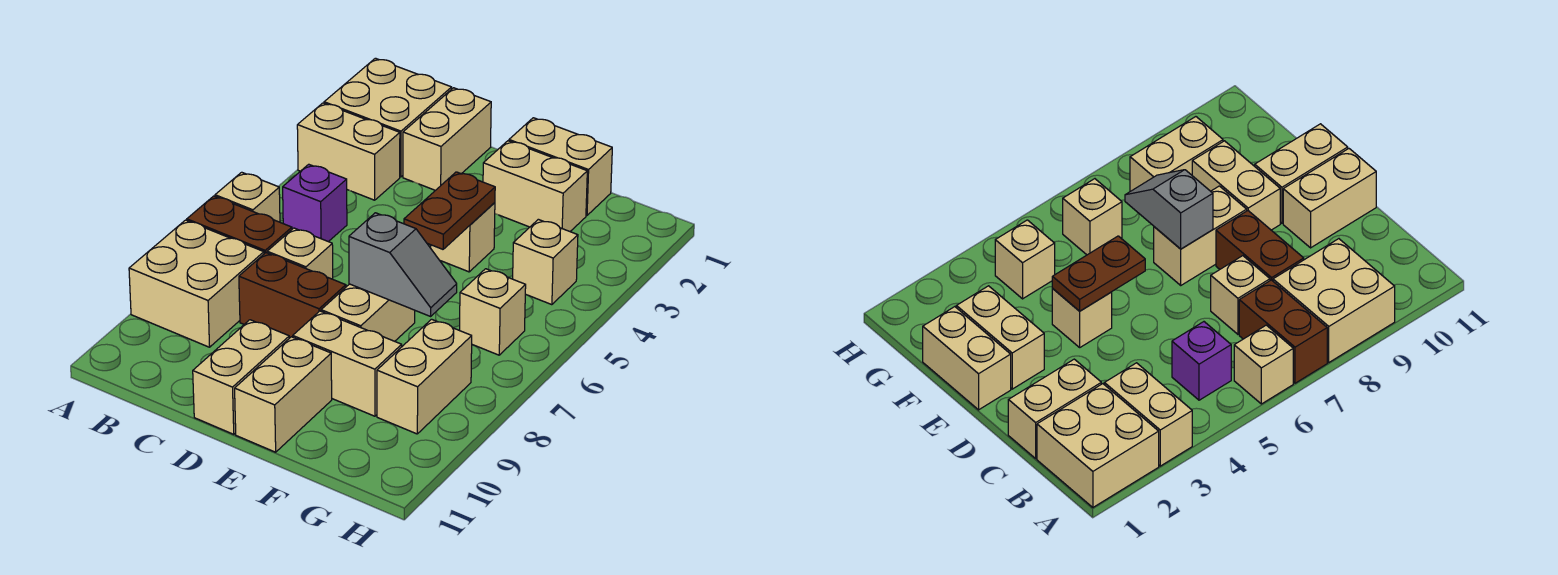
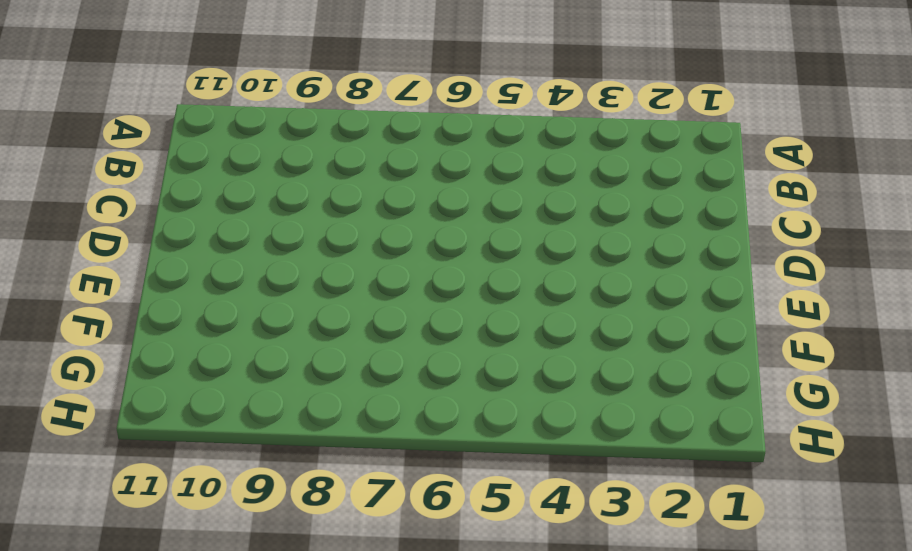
none -> tan brick A1:B2 level 1
none -> tan brick A3:B3 level 1
none -> tan brick A6 level 1

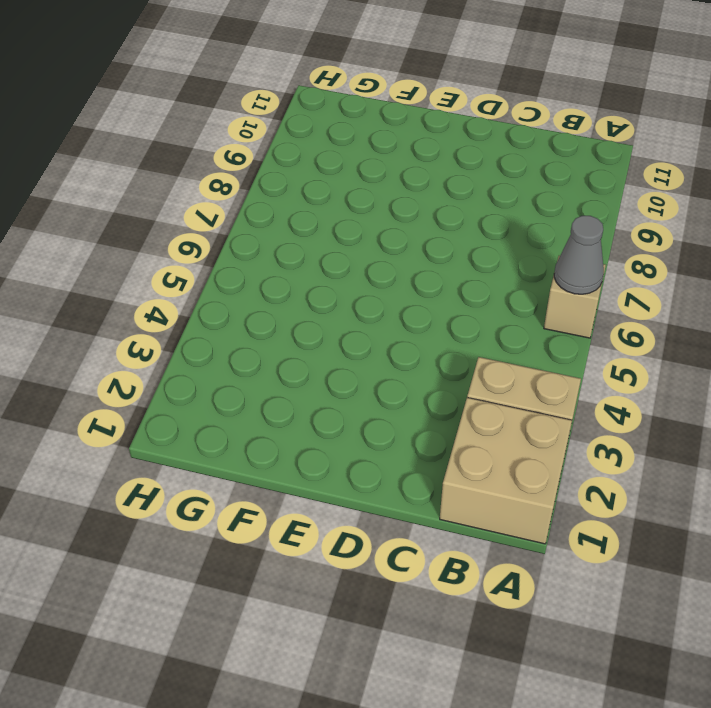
grey cone A6 level 2 -> none
none -> brown brick A7:B7 level 1
none -> tan brick A8:B9 level 1
none -> purple brick B5 level 1

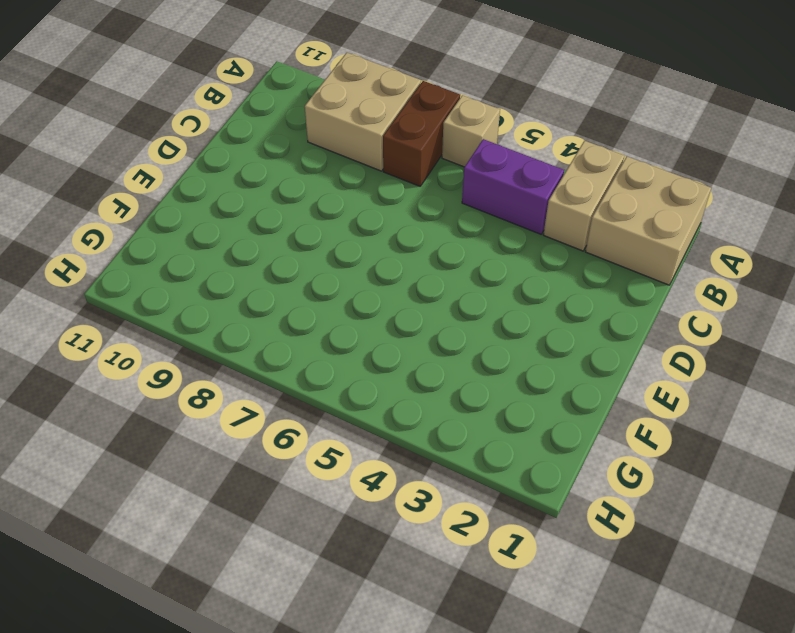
purple brick B4:B5 level 1 -> purple brick B5 level 1
none -> tan brick C1:C2 level 1
none -> tan brick C7 level 1
none -> brown brick C8:D8 level 1

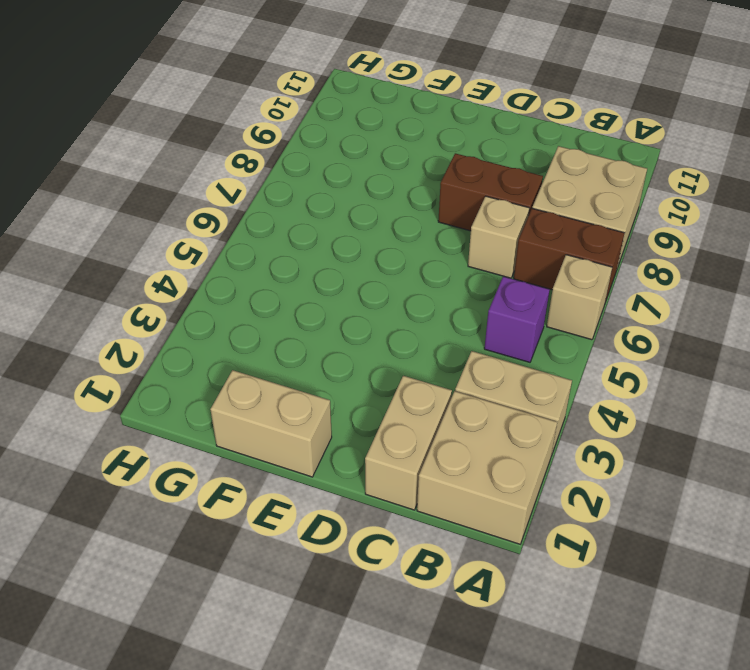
none -> tan brick D10:D11 level 1
none -> tan brick E2:F2 level 1
none -> tan brick E4 level 1

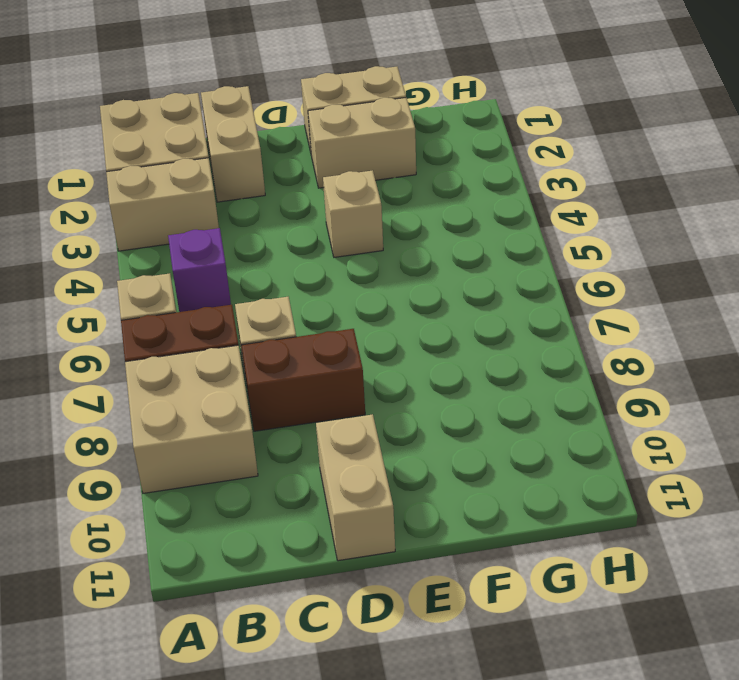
none -> tan brick E7:E8 level 1
none -> tan brick E9:F9 level 1
none -> tan brick E10:E11 level 1

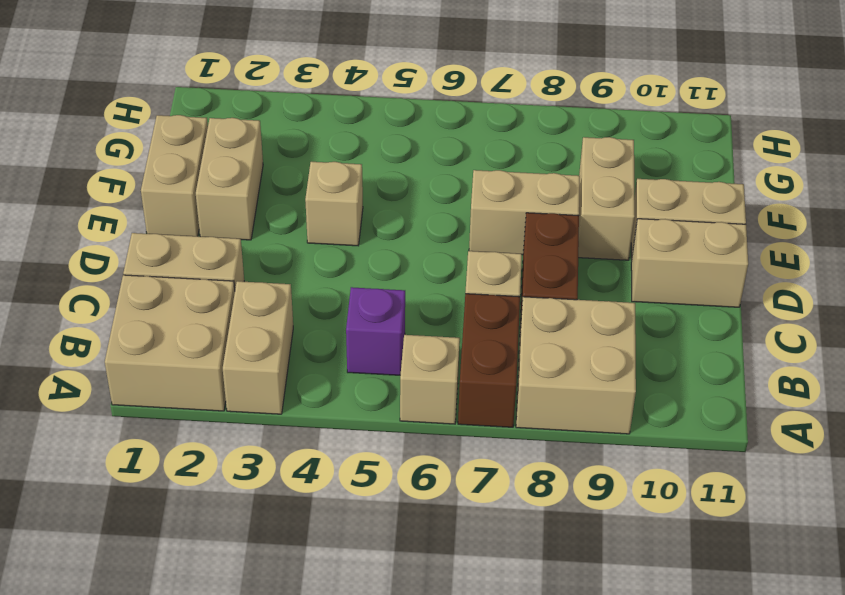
none -> tan brick G4 level 1
none -> tan brick G6 level 1
none -> tan brick G8:G9 level 1

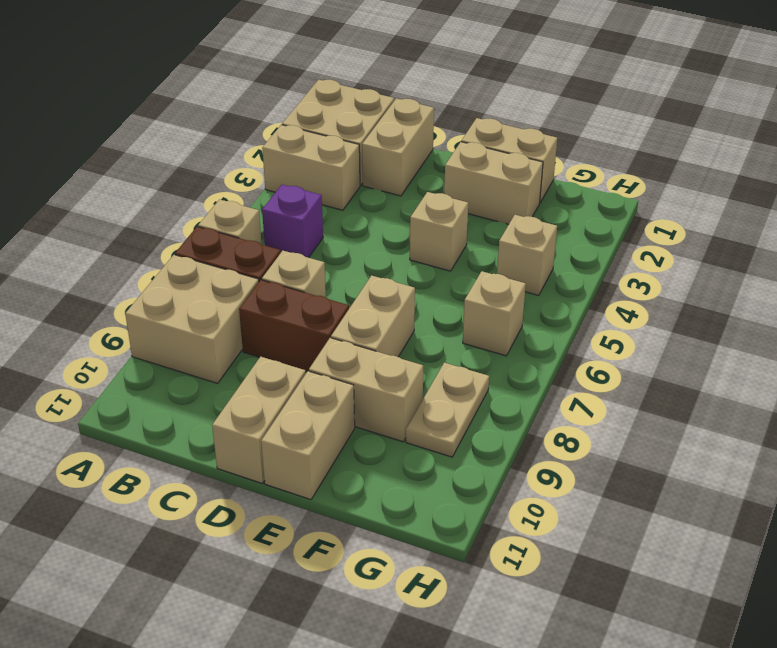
tan plate G8:G9 level 1 -> tan brick G8:G9 level 1
none -> brown plate E4:E5 level 2
none -> grey slope E7:F7 level 2 top E

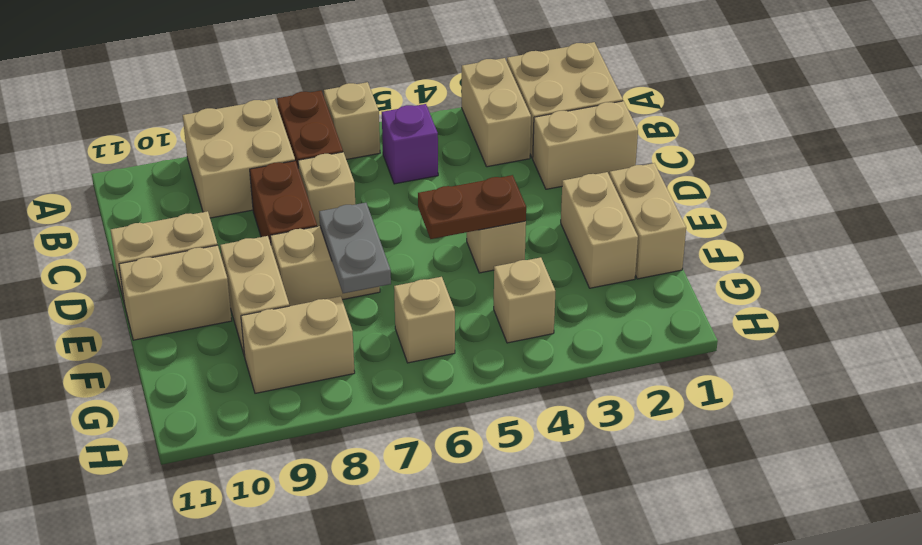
grey plate E7:F7 level 2 -> grey slope E7:F7 level 2 top E

